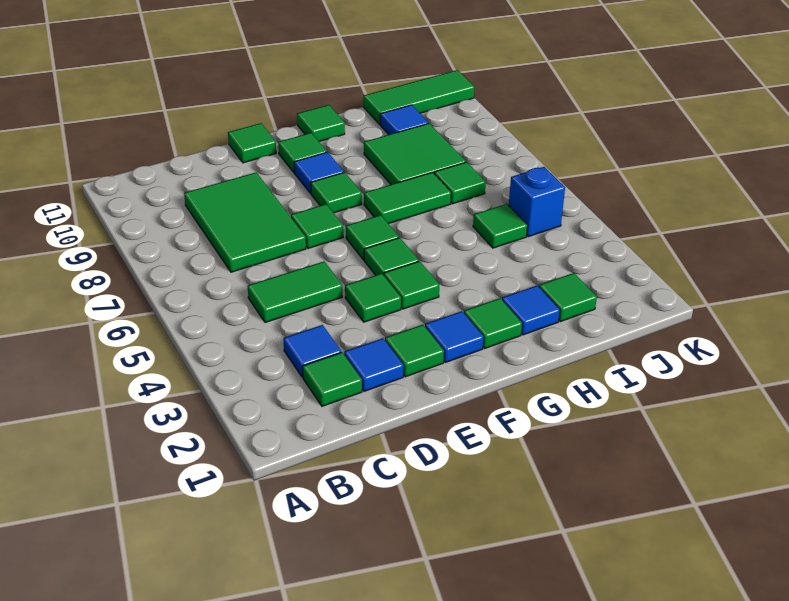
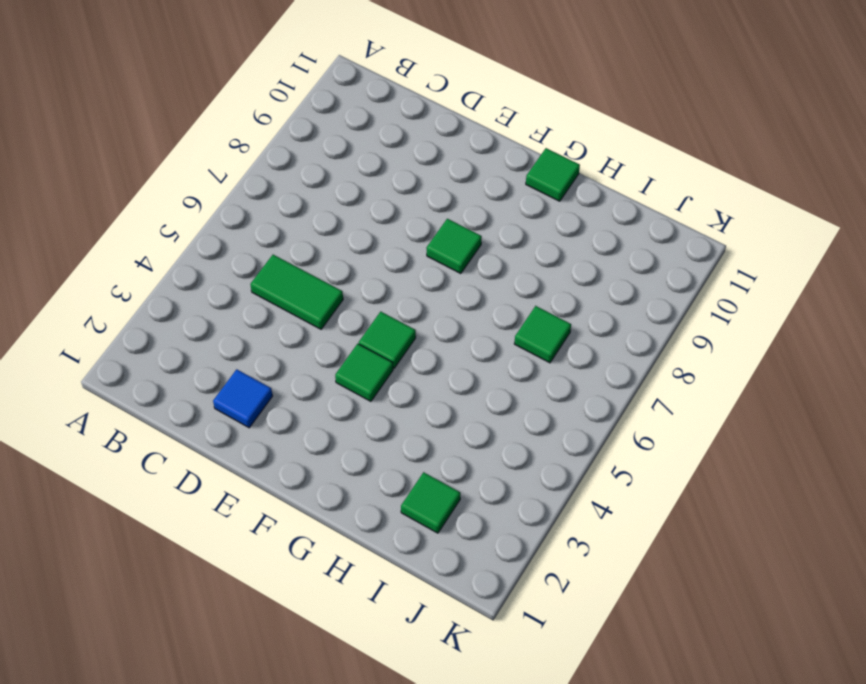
none -> green tile C2 level 1
none -> blue tile C3 level 1
none -> green tile C7:D9 level 1

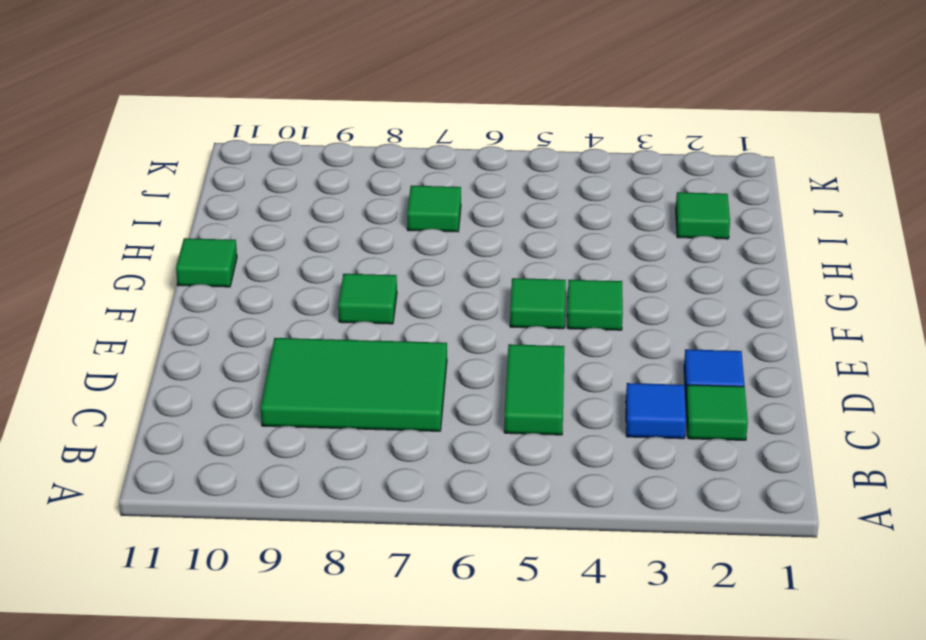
none -> green tile E2 level 1
none -> green tile E4 level 1
none -> green tile E7 level 1

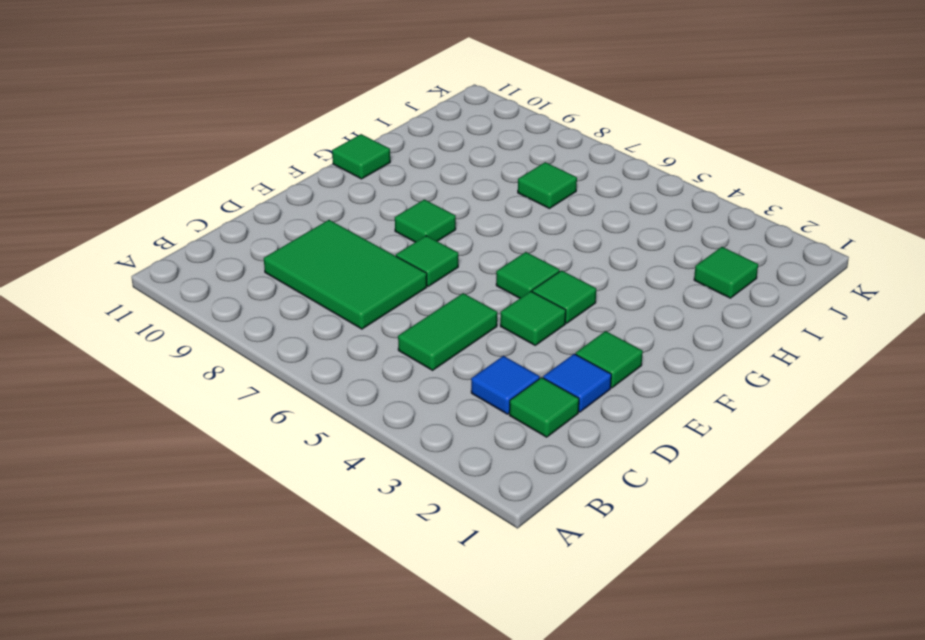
none -> green tile E11 level 1
none -> blue tile F2 level 1
none -> green tile F6 level 1

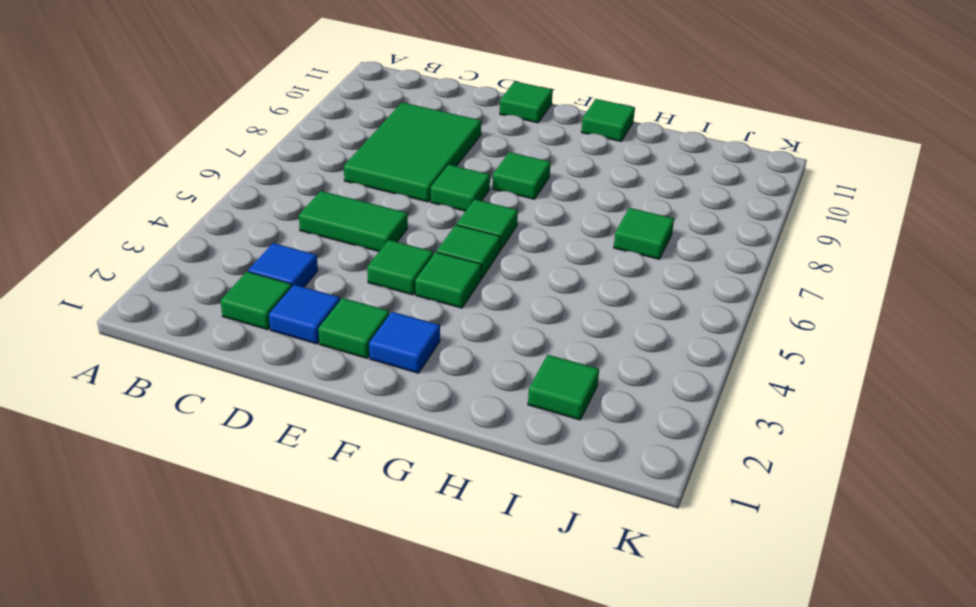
none -> blue tile F9 level 1
none -> green tile F10 level 1
none -> green tile G2 level 1

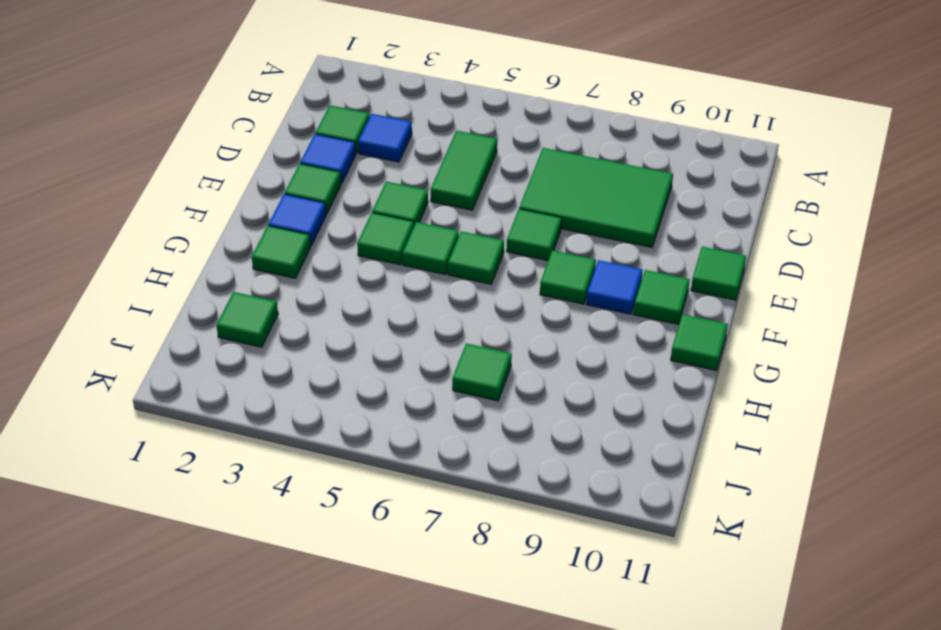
none -> green tile G7:H7 level 1
none -> blue tile H2 level 1
none -> green tile H8:I9 level 1

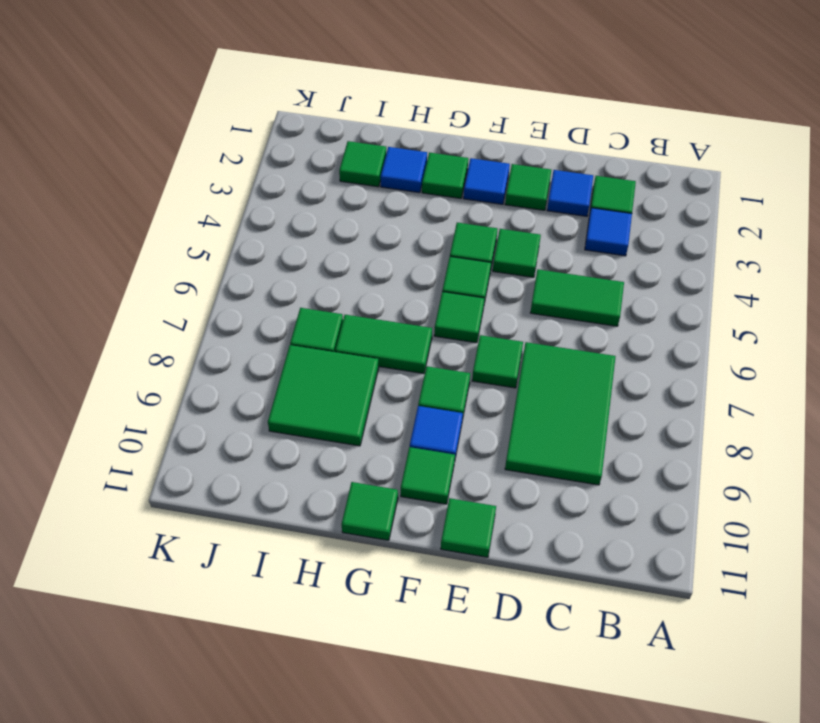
none -> green tile I5 level 1
none -> blue tile I10 level 1
none -> green tile I11:K11 level 1

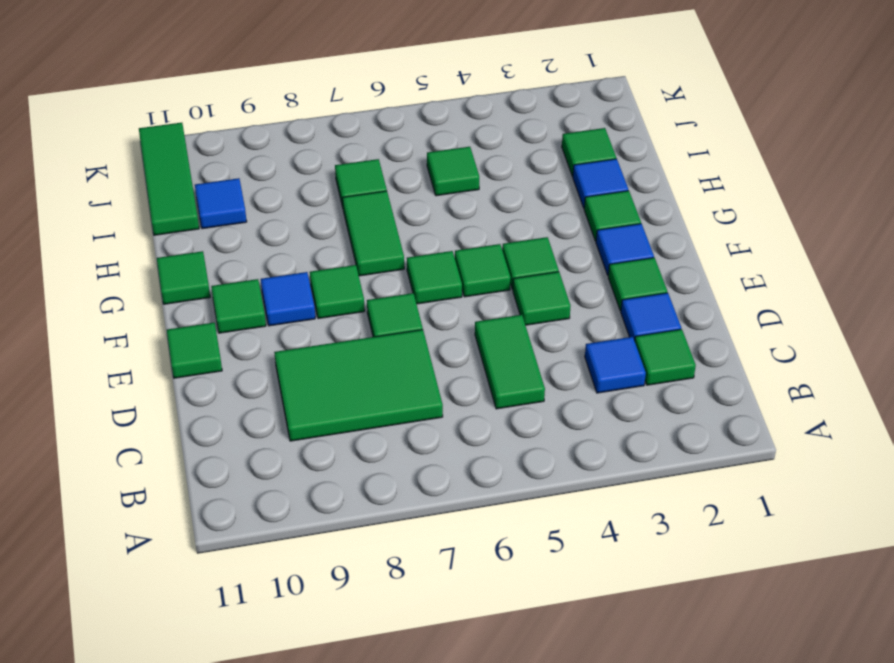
none -> green tile H8:I9 level 1
none -> blue brick J5 level 1

